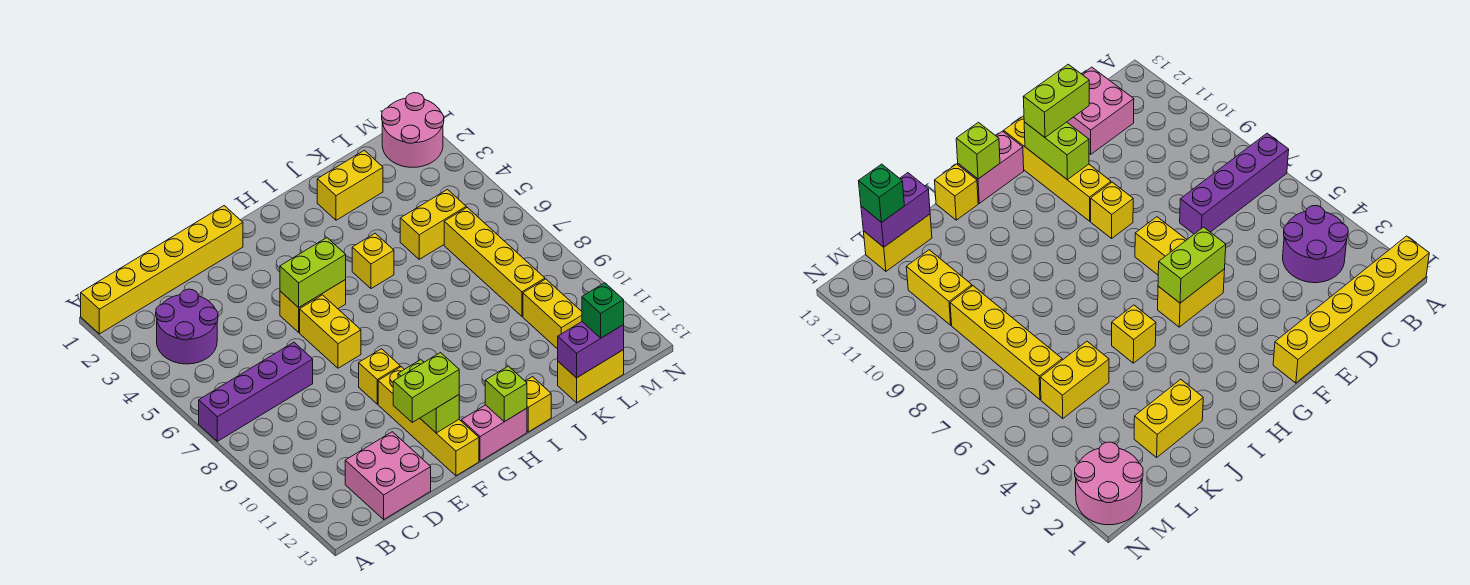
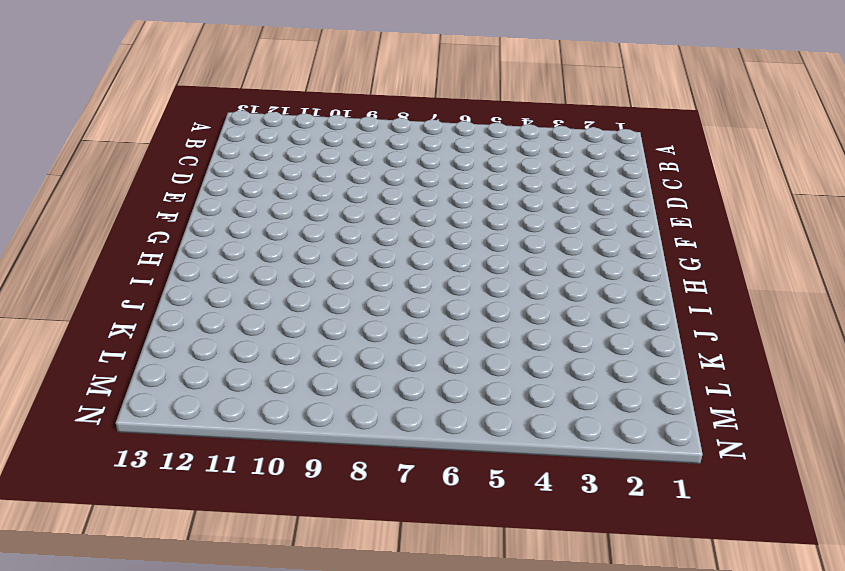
none -> yellow brick A1:F1 level 1
none -> purple brick A7:D7 level 1
none -> purple round brick B3:C4 level 1

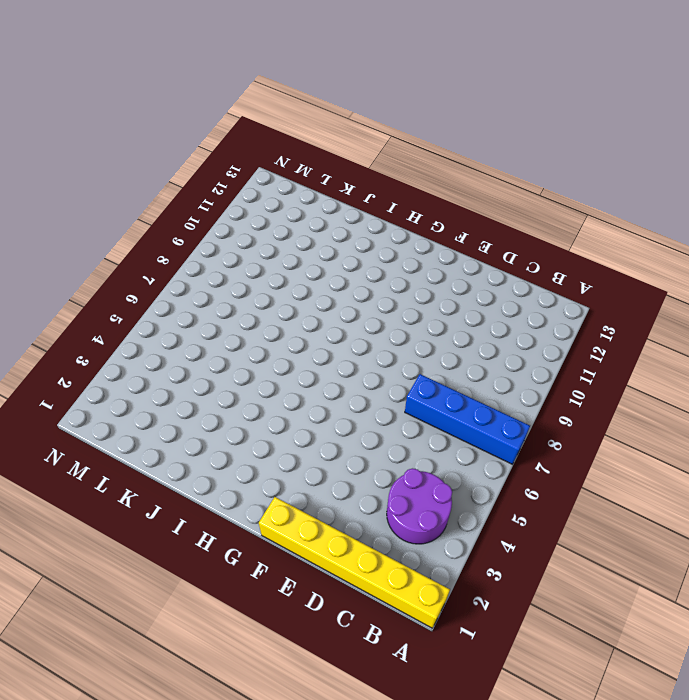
blue brick A7:D7 level 1 -> purple brick A7:D7 level 1
none -> pink brick C12:D13 level 1
none -> yellow brick F5:G5 level 1
none -> yellow brick F6:F7 level 1

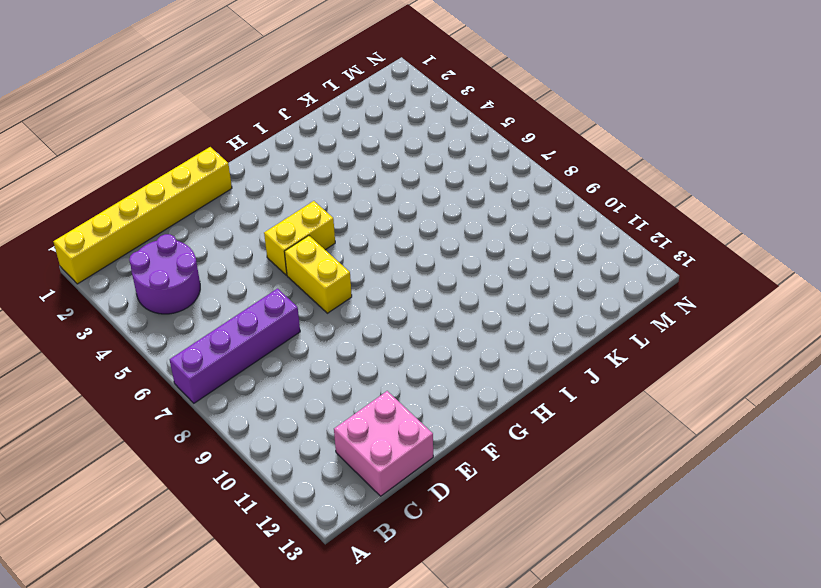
none -> yellow brick F9 level 1
none -> yellow brick F10:F13 level 1
none -> pink brick G13:H13 level 1

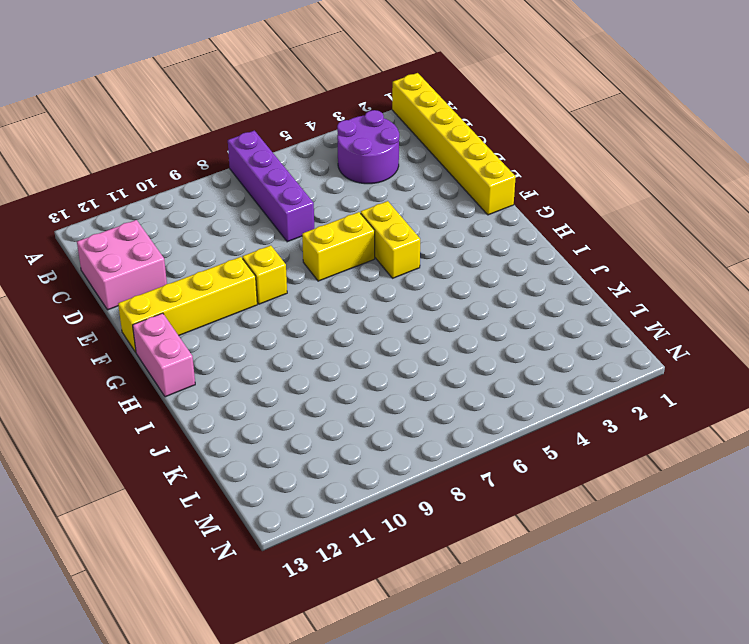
none -> yellow brick I5 level 1
none -> yellow brick I13 level 1
none -> yellow brick J2:K2 level 1

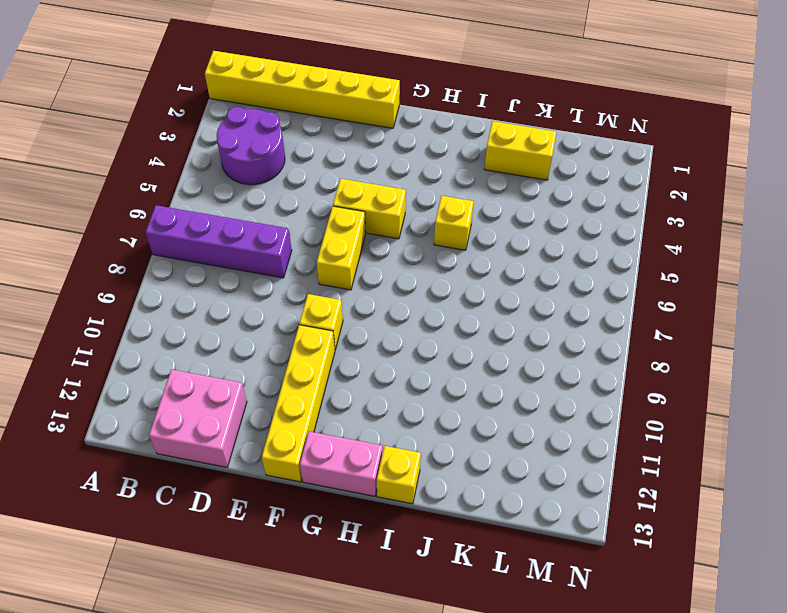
none -> yellow brick K5:L5 level 1
none -> yellow brick K13:L13 level 1
none -> yellow brick L6:L9 level 1

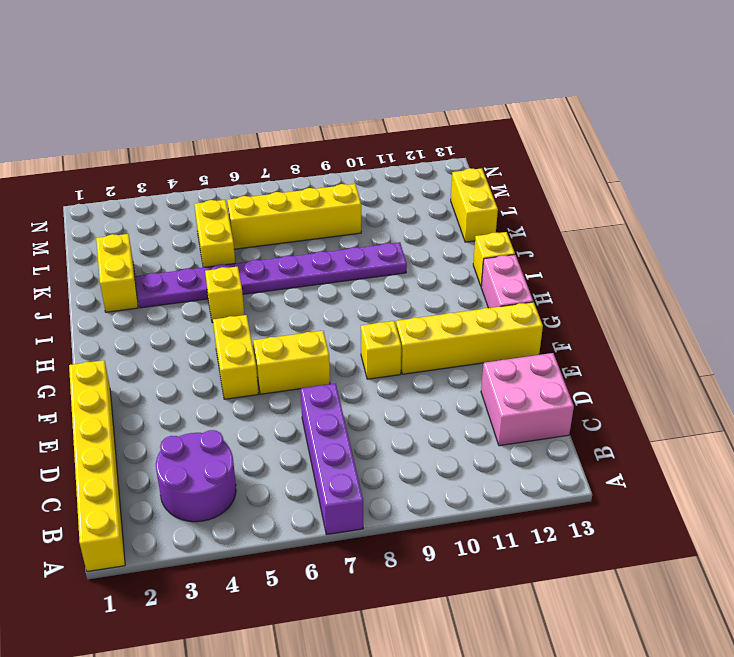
purple plate J3:J10 level 1 -> none
none -> yellow brick L10:L11 level 1
none -> pink round brick M1:N2 level 1
none -> lime brick F5:G5 level 2

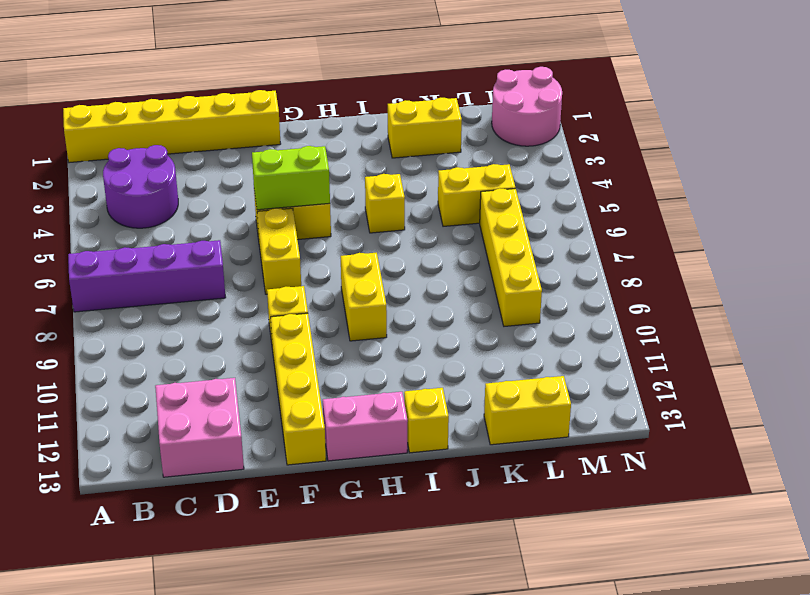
yellow brick H8:H9 level 1 -> yellow brick L10:L11 level 1
none -> lime brick F11:F12 level 2
none -> lime brick H13 level 2
none -> purple brick K13:L13 level 2

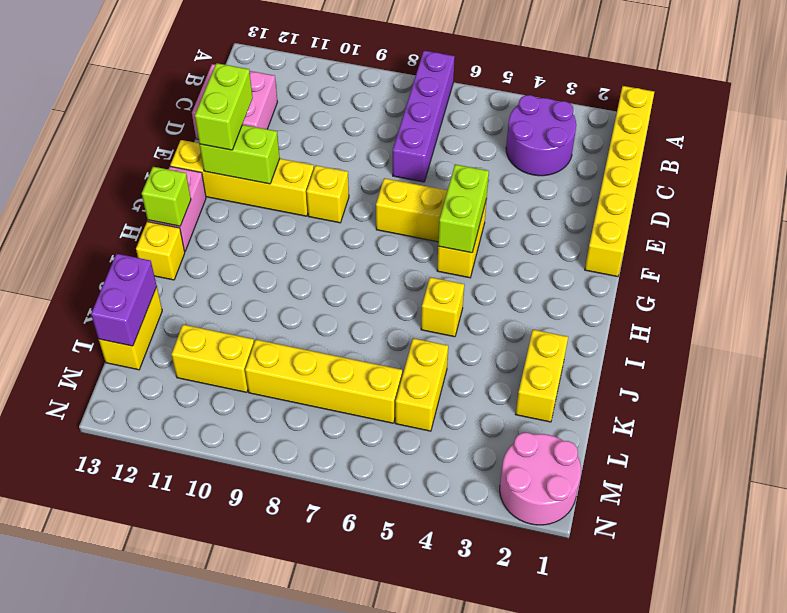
none -> green brick L13 level 3

